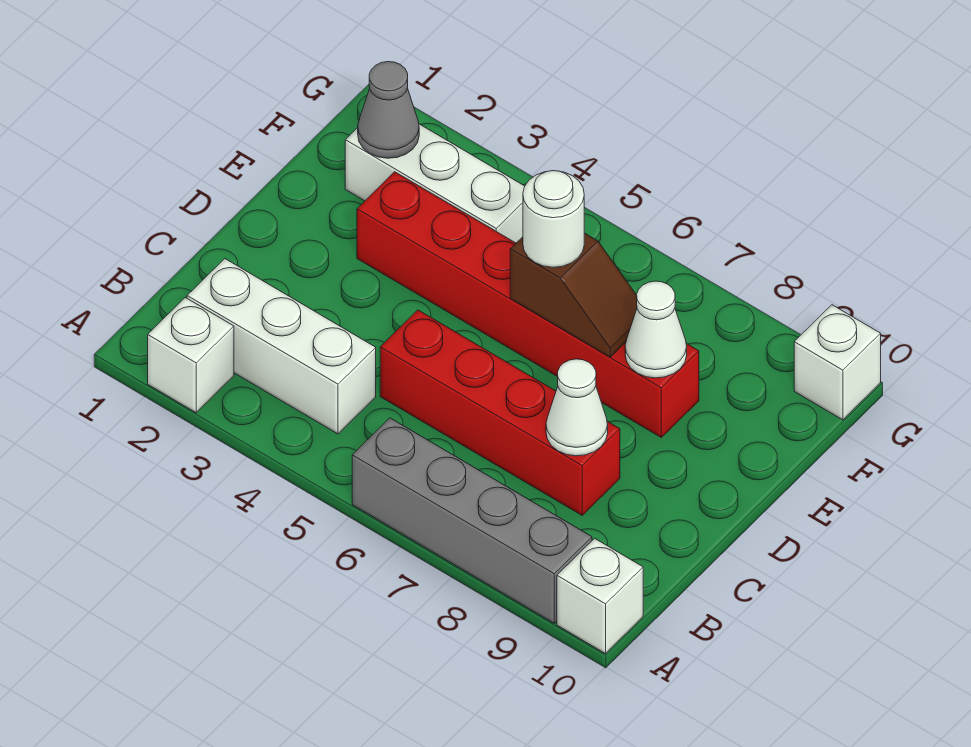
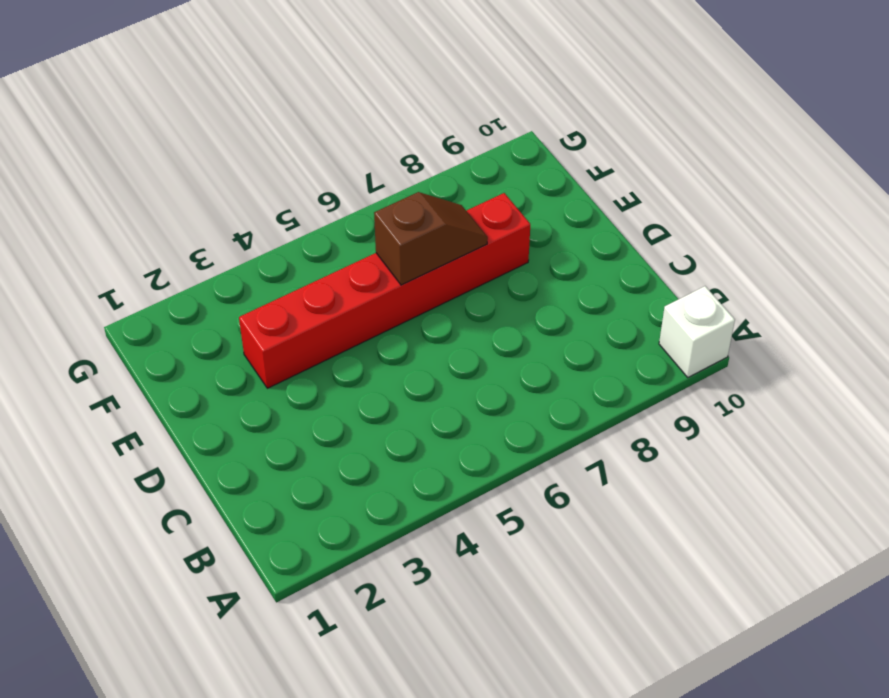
none -> white brick A2 level 1
none -> grey brick A6:A9 level 1
none -> white brick B2:B4 level 1

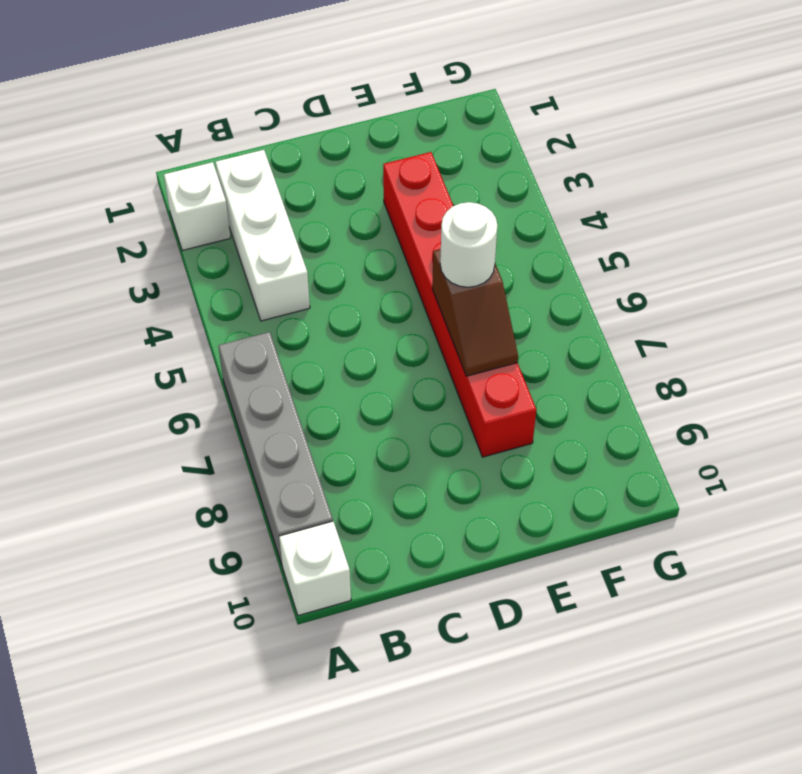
none -> red brick C5:C8 level 1
none -> white brick F2:F4 level 1
none -> white brick G10 level 1

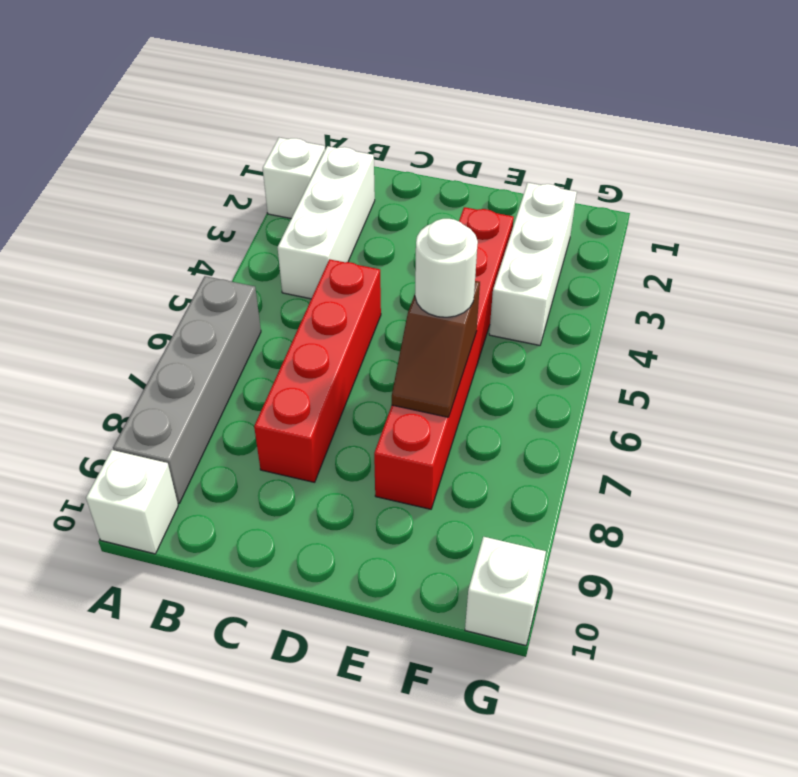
none -> white cone C8 level 2
none -> white cone E8 level 2
none -> grey cone F2 level 2

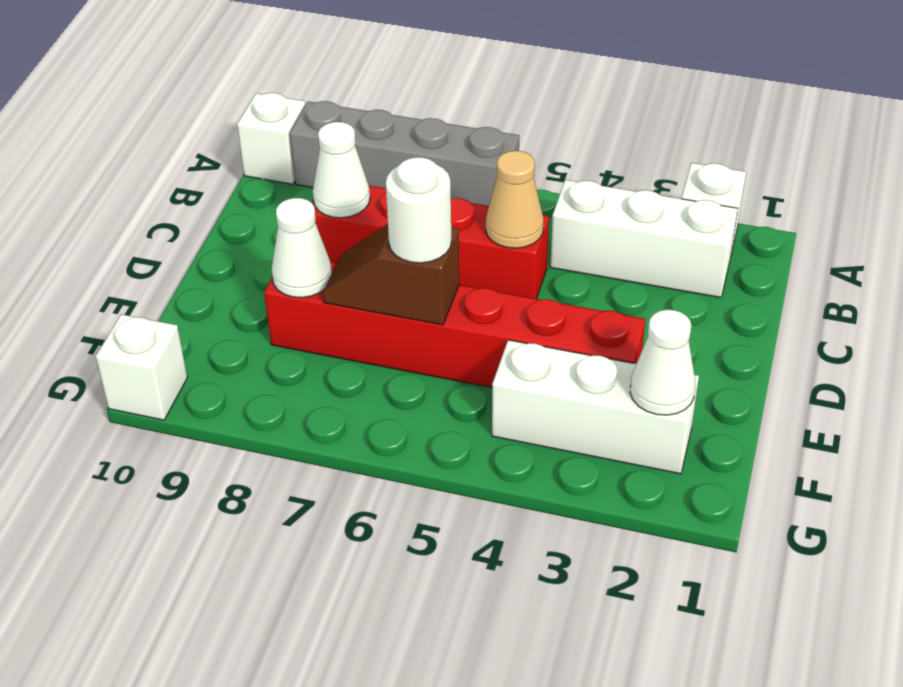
tan cone C5 level 2 -> none
white cone F2 level 2 -> grey cone F2 level 2

